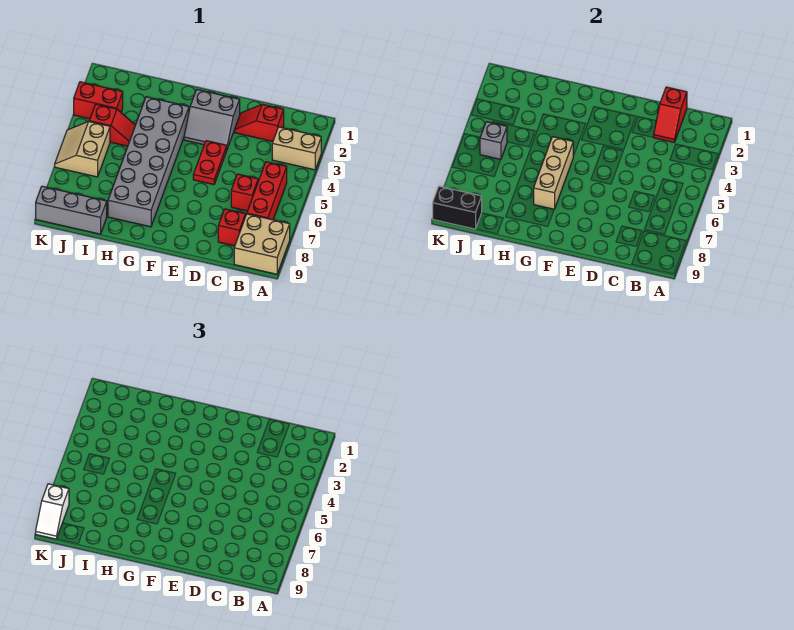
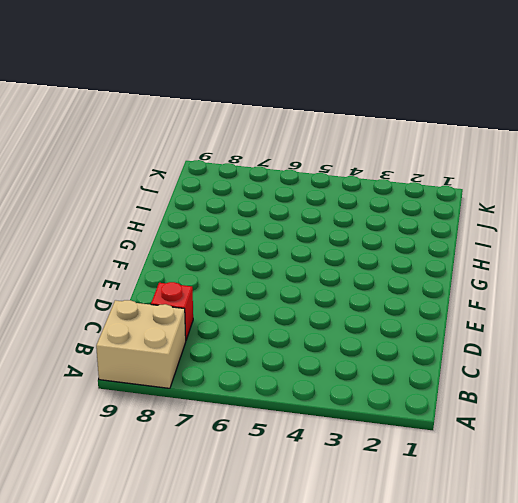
none -> tan brick A3:B3 level 1
none -> red brick B5:B7 level 1
none -> red slope C2:D2 level 1 top C

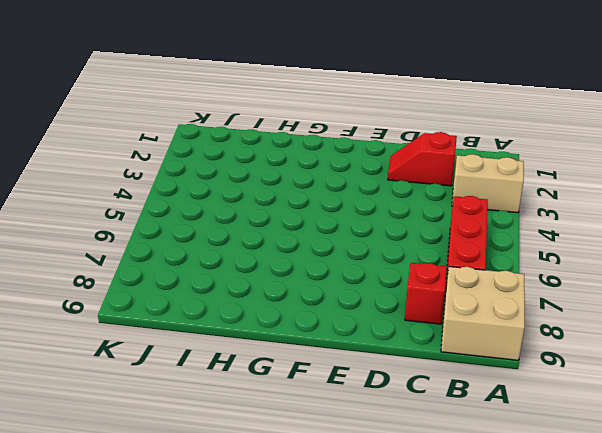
none -> red brick C6 level 1
none -> grey slope E2:F3 level 1 top 2
none -> red plate E4:E5 level 1

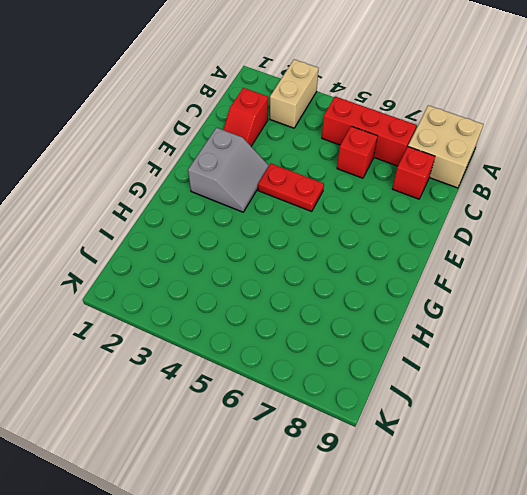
none -> grey brick G3:H8 level 1
none -> red slope I4:J4 level 1 top J
none -> grey brick I9:K9 level 1

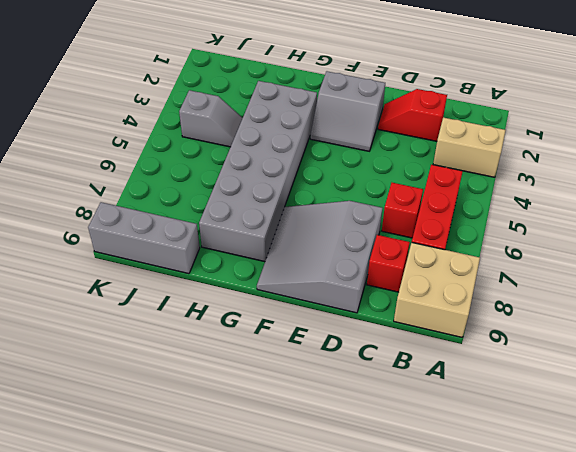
grey slope D7:F9 level 1 top D -> none
grey slope I4:J4 level 1 top J -> red slope I4:J4 level 1 top J
none -> red plate E4:E5 level 1
none -> red brick J3:K3 level 1
none -> tan slope J5:K6 level 1 top J

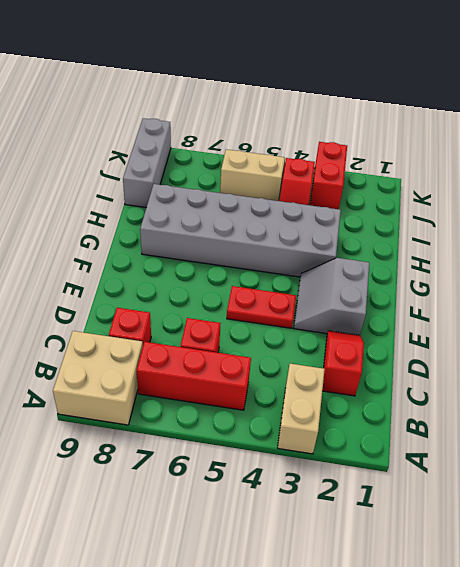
none -> red slope C1:C2 level 2 top 1
none -> tan brick G5:G7 level 2
none -> grey brick J5 level 2

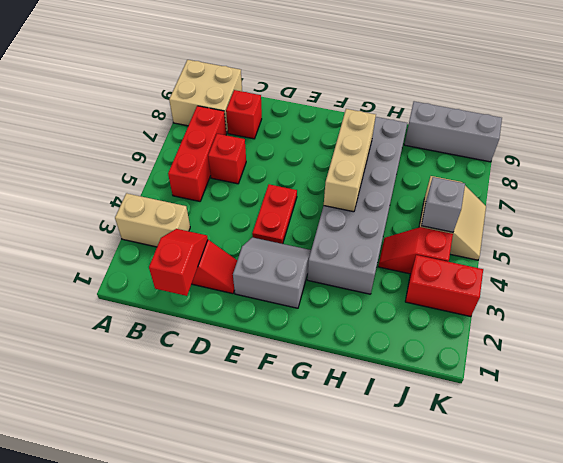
none -> black brick J9:K9 level 2
none -> white slope K8:K9 level 3 top 8

